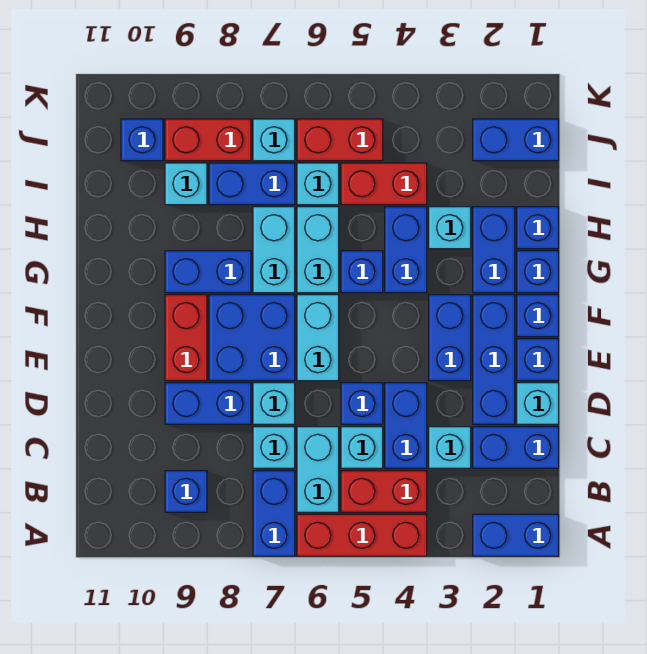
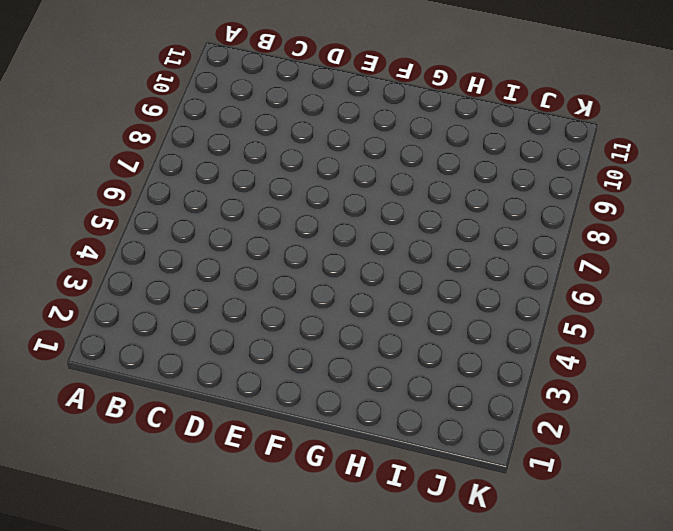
none -> blue brick A1:A2 level 1
none -> red brick A4:A6 level 1
none -> blue brick A7:B7 level 1
none -> red brick B4:B5 level 1

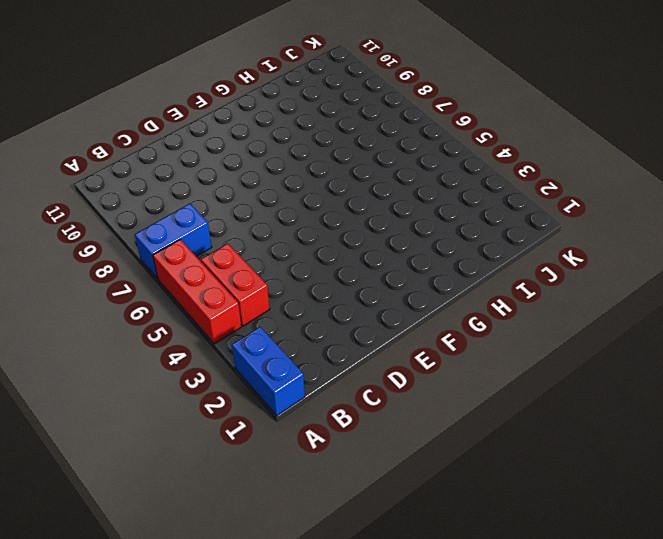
none -> cyan brick B6:C6 level 1
none -> blue brick B9 level 1
none -> blue brick C1:C2 level 1
none -> cyan brick C3 level 1

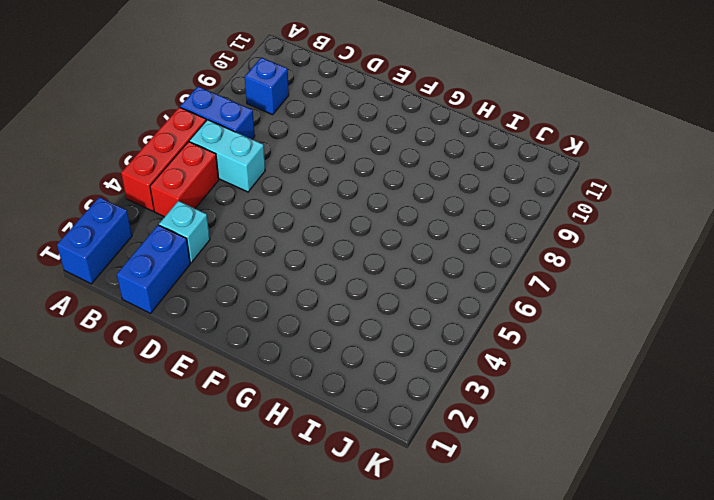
none -> blue brick C4:D4 level 1
none -> cyan brick C5 level 1
none -> cyan brick C7 level 1
none -> cyan brick D1 level 1

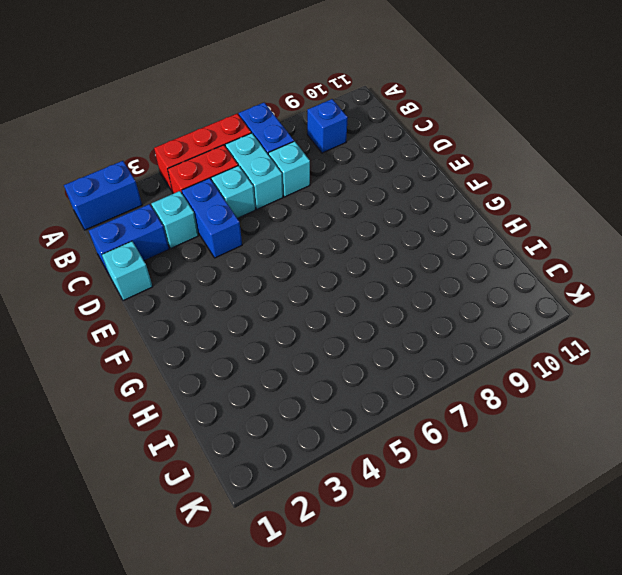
none -> blue brick D2:F2 level 1
none -> blue brick D5 level 1
none -> cyan brick D7 level 1
none -> blue brick D8:D9 level 1

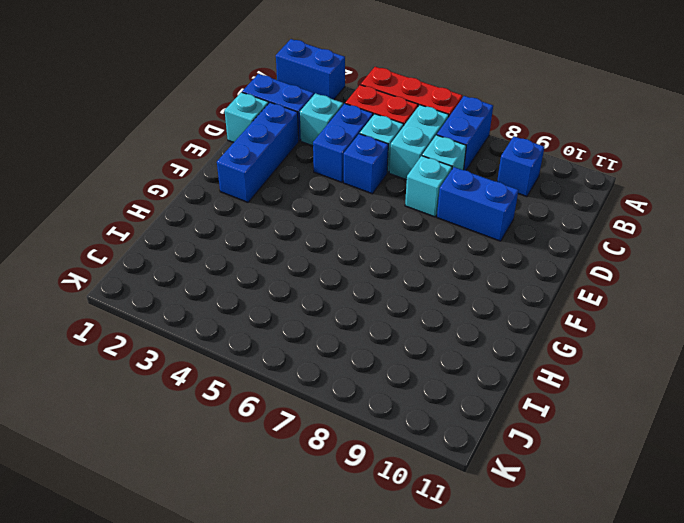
none -> blue brick E1 level 1
none -> blue brick E3:F3 level 1
none -> cyan brick E6:F6 level 1
none -> blue brick E7:F8 level 1

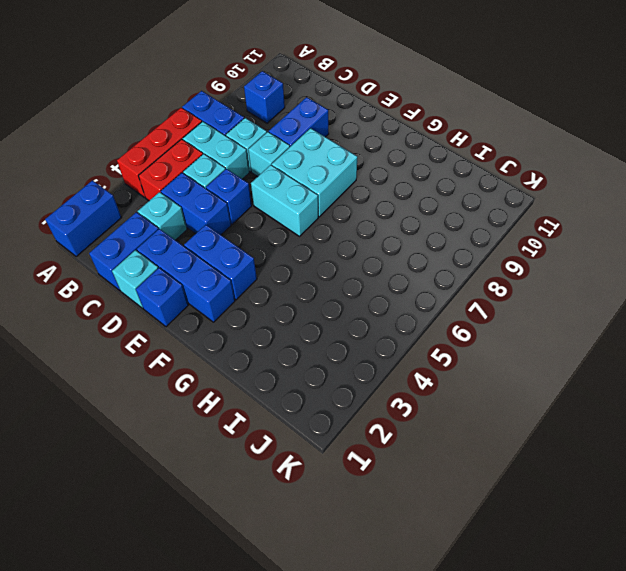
cyan brick E7:F8 level 1 -> blue brick E7:F8 level 1
none -> red brick E9:F9 level 1
none -> blue brick F1 level 1
none -> blue brick G1 level 1
none -> blue brick G2:H2 level 1

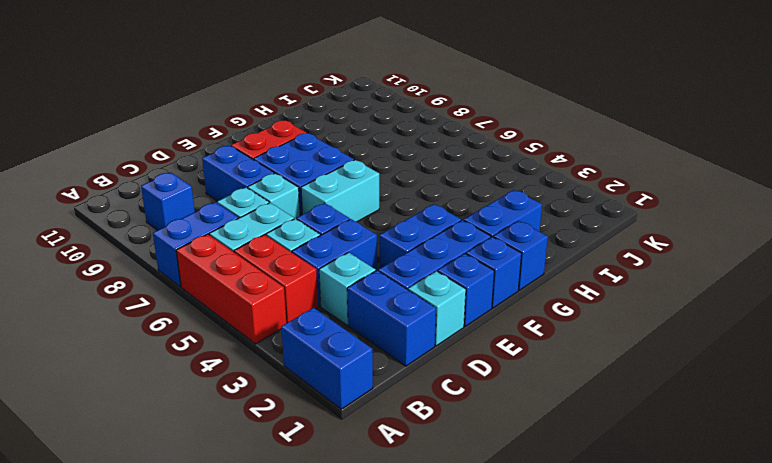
none -> blue brick G4:H4 level 1
none -> blue brick G5 level 1
none -> cyan brick G6:H6 level 1
none -> cyan brick G7:H7 level 1

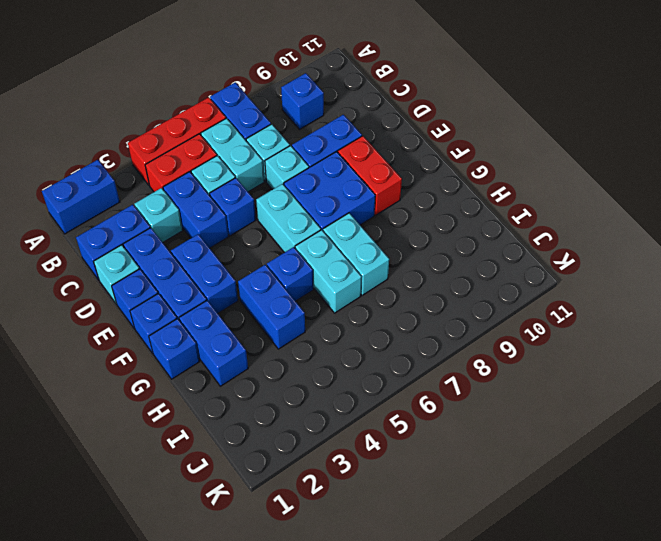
none -> blue brick G8:G9 level 1
none -> blue brick H1 level 1
none -> cyan brick H3 level 1
none -> red brick I4:I5 level 1

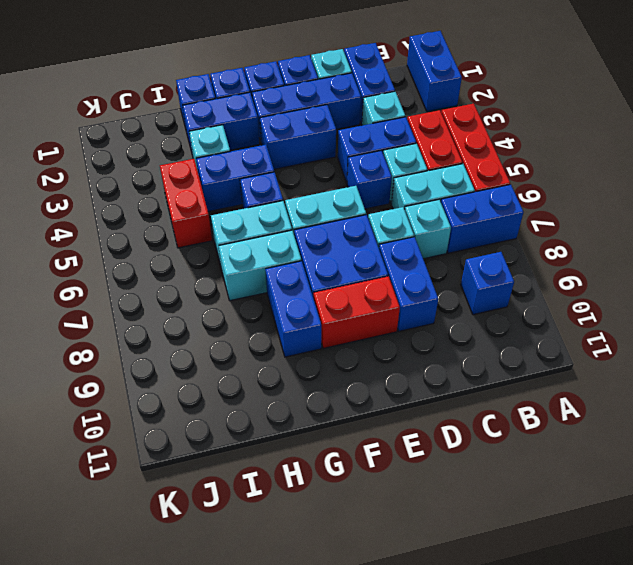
none -> cyan brick I6 level 1
none -> blue brick I7:I8 level 1
none -> cyan brick I9 level 1
none -> blue brick J1:J2 level 1

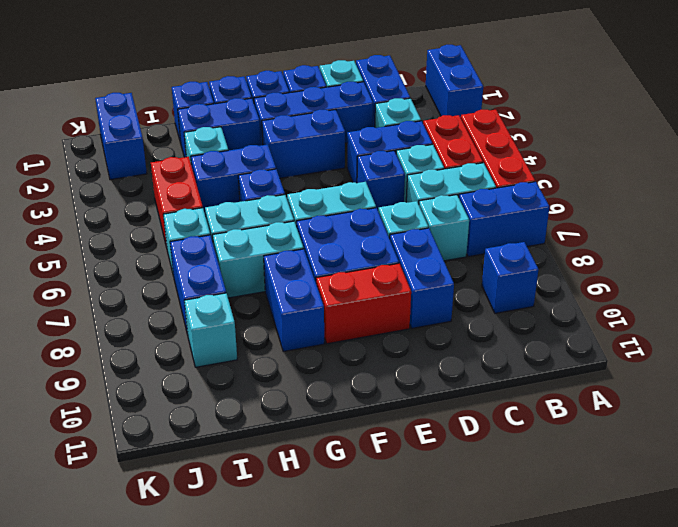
none -> red brick J5:J6 level 1
none -> cyan brick J7 level 1
none -> red brick J8:J9 level 1
none -> blue brick J10 level 1

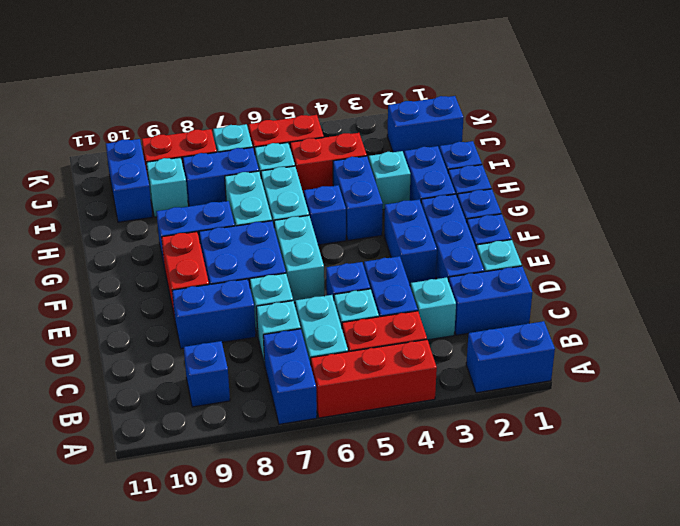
blue brick I10:J10 level 1 -> blue brick J10 level 1

